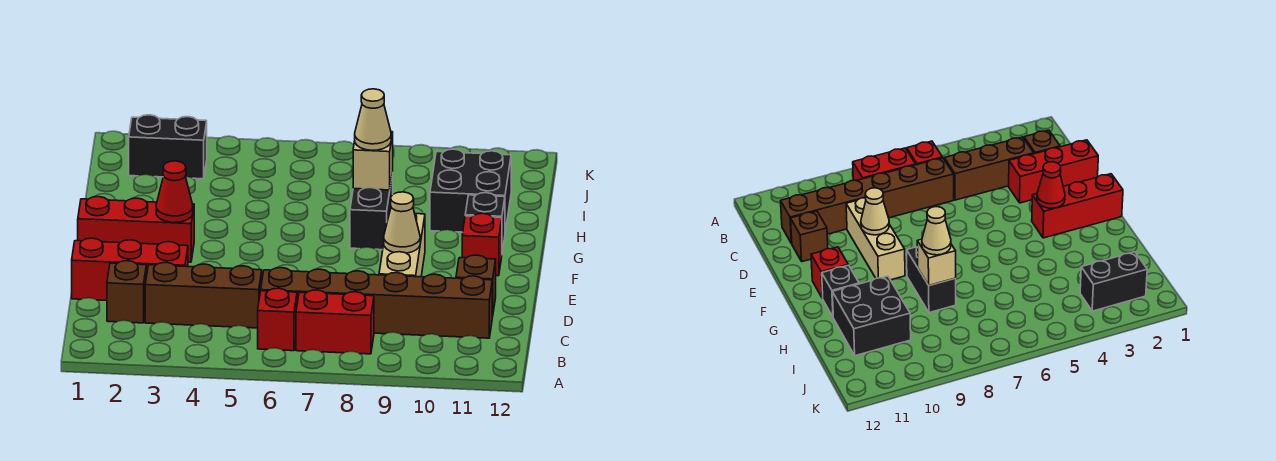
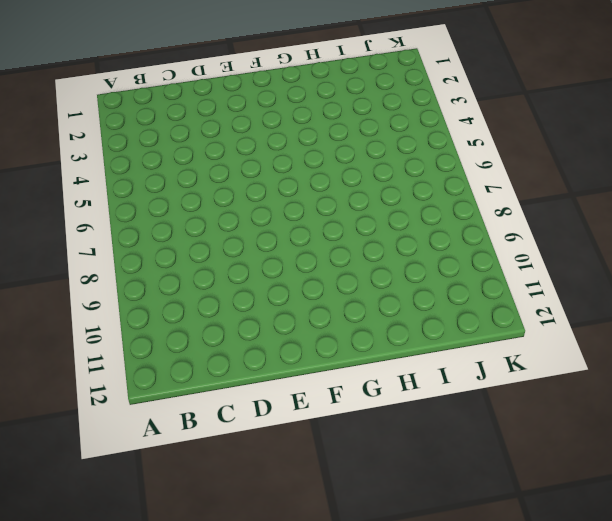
none -> red brick B6 level 1
none -> red brick B7:B8 level 1
none -> brown brick C2 level 1

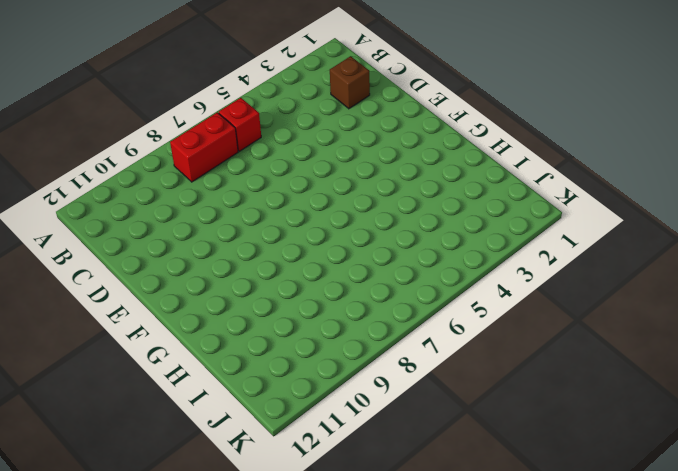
none -> brown brick C3:C5 level 1
none -> brown brick C6:C11 level 1
none -> red brick D1:D3 level 1

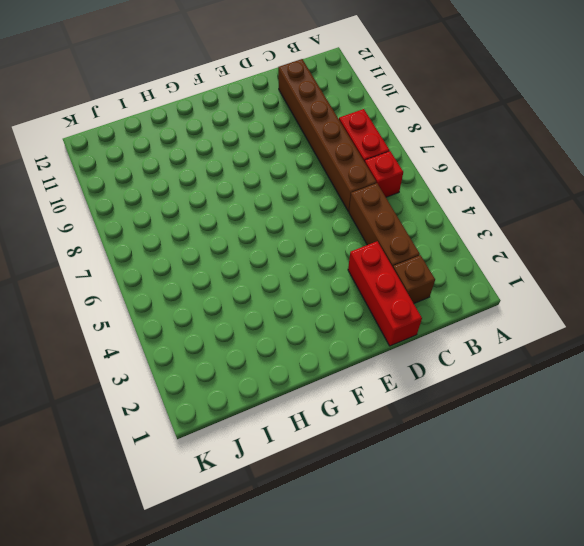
none -> tan brick D9:F9 level 1
none -> brown brick D11 level 1
none -> red brick F1:F3 level 1

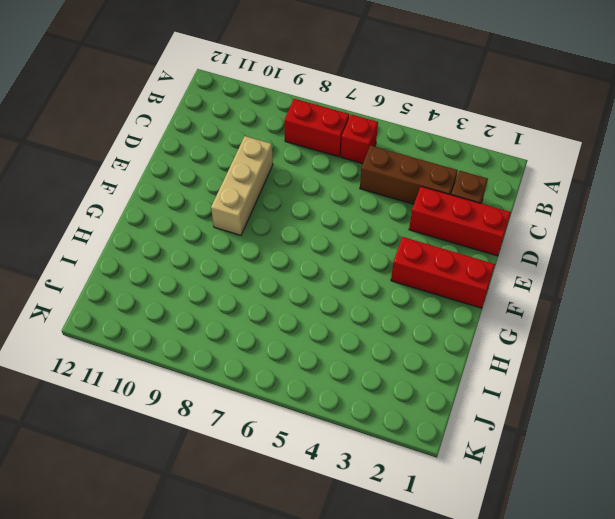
none -> brown brick C6:C11 level 1
none -> brown brick D11 level 1
none -> red brick F11 level 1

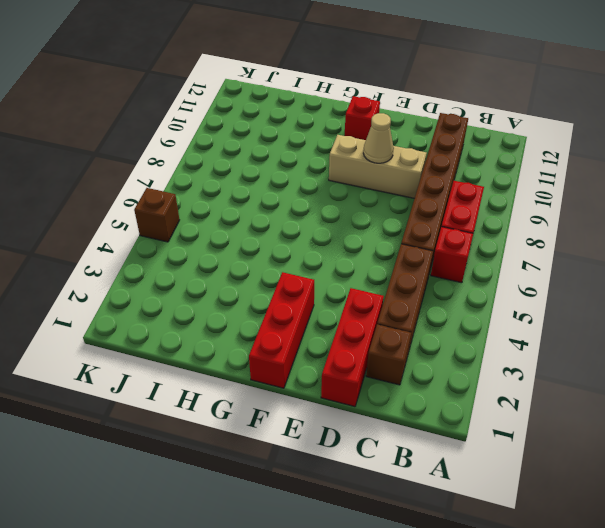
brown brick K5 level 1 -> brown brick D11 level 1
none -> black brick G8:H8 level 1
none -> black brick G11 level 1
none -> black brick H10:I11 level 1

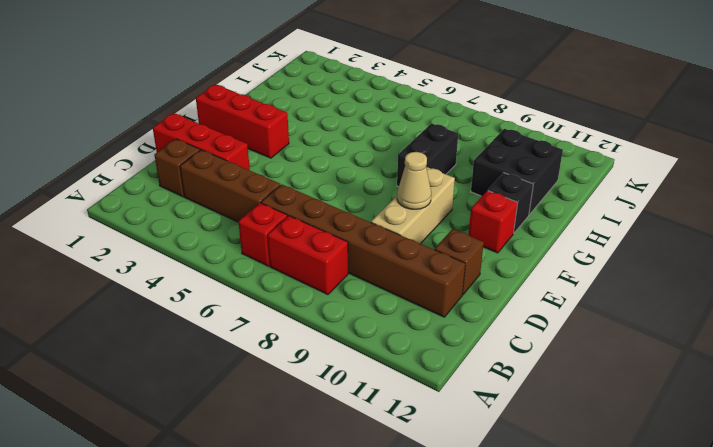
none -> black brick J2:J3 level 1
none -> red cone F3 level 2
none -> tan brick H8 level 2

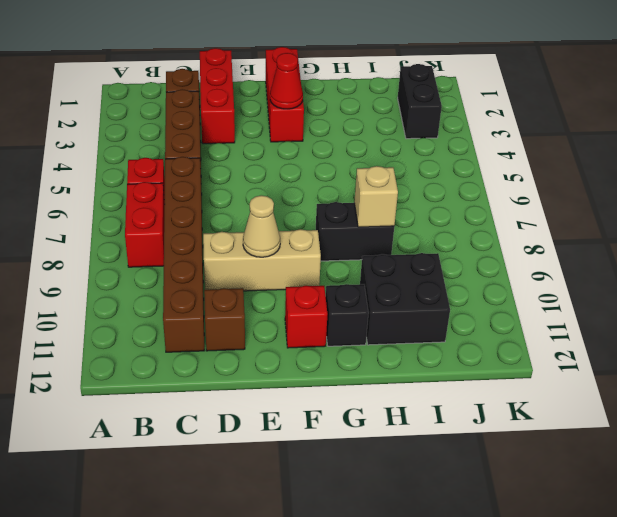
none -> tan cone H8 level 3

